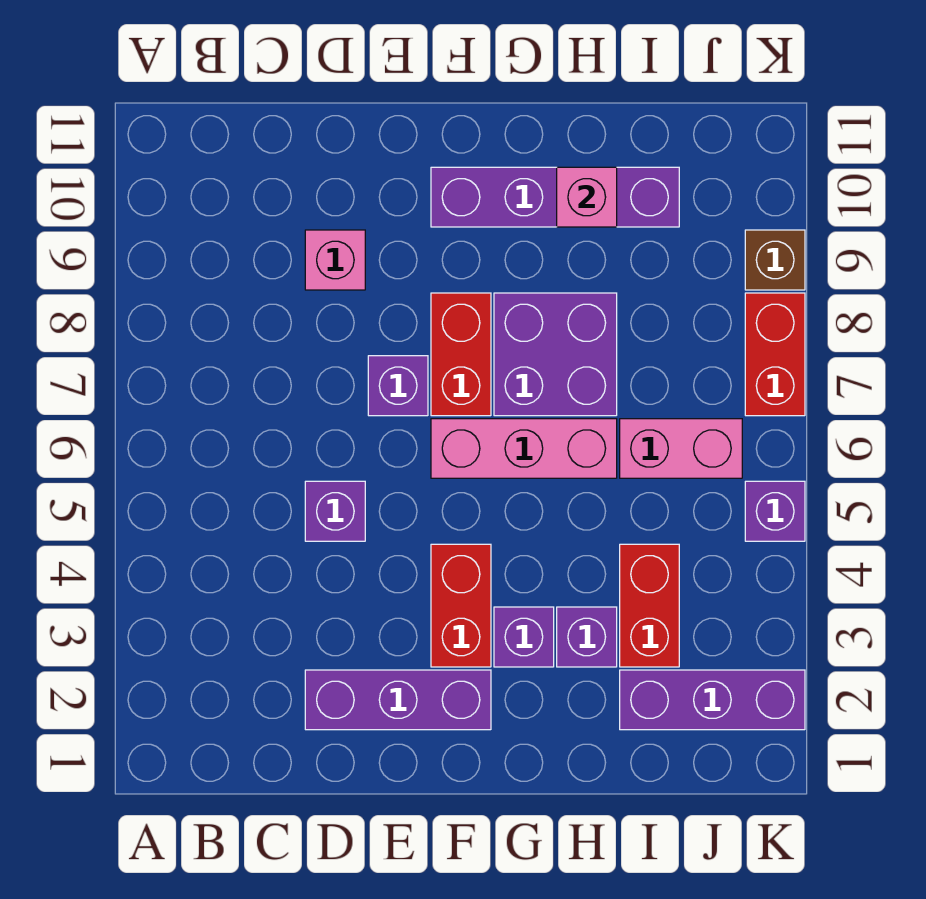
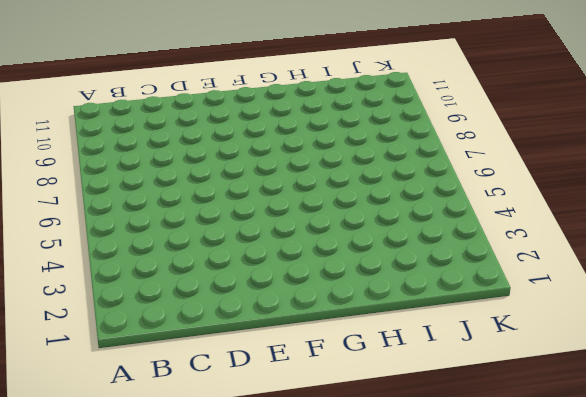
none -> purple brick D2:F2 level 1
none -> purple brick D5 level 1
none -> pink brick D9 level 1

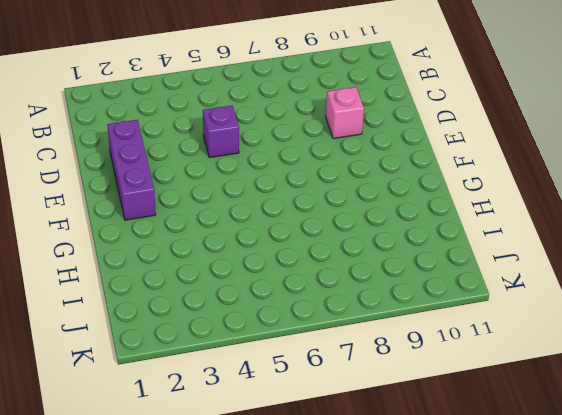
none -> purple brick E7 level 1
none -> red brick F3:F4 level 1
none -> pink brick F6:H6 level 1

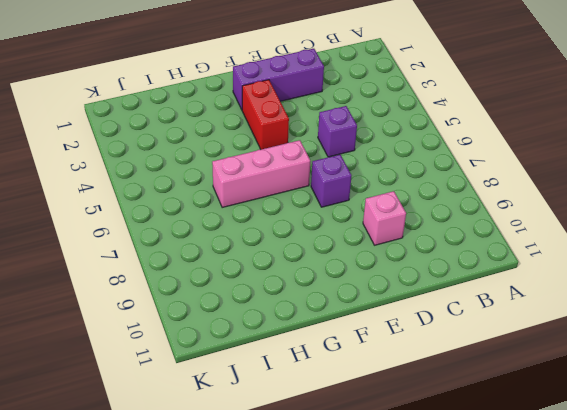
none -> red brick F7:F8 level 1
none -> purple brick F10:I10 level 1
none -> purple brick G3 level 1

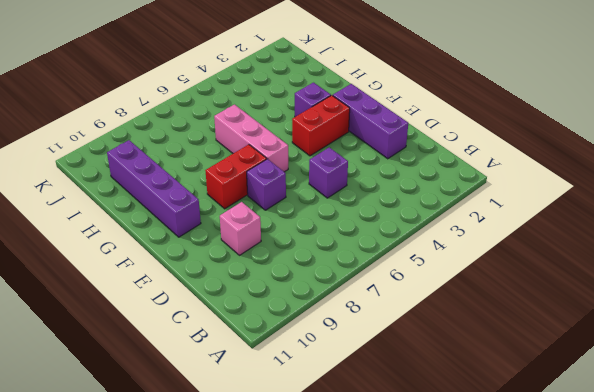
none -> purple brick G7:H8 level 1
none -> purple brick H3 level 1
none -> purple brick I2:K2 level 1

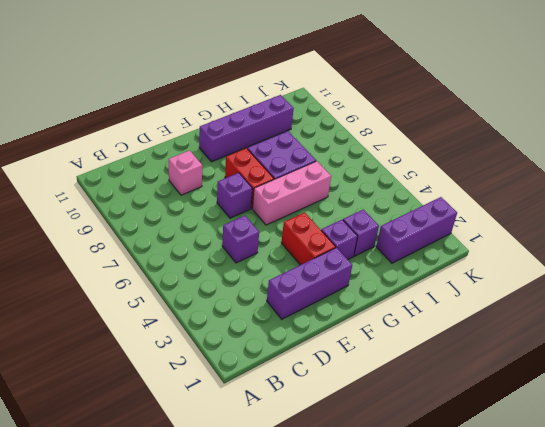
none -> red brick I3:I4 level 1
none -> pink brick I6:J6 level 1
none -> purple brick K5 level 1

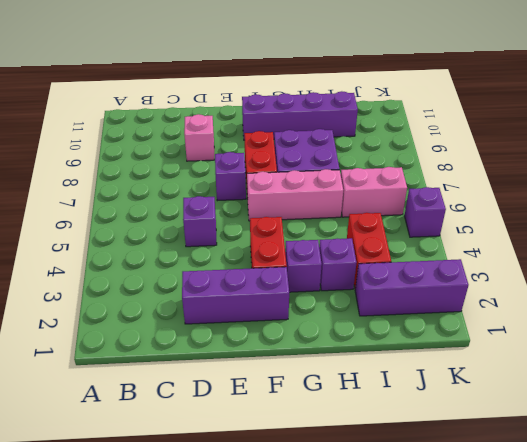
none -> red brick K7:K8 level 1
none -> brown brick K9 level 1
none -> pink brick H10 level 2

